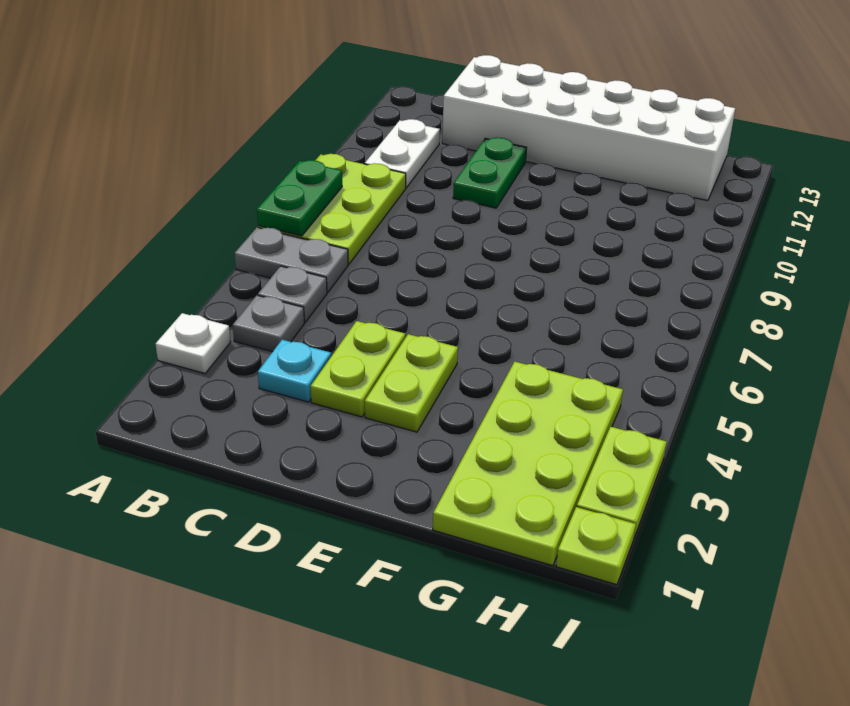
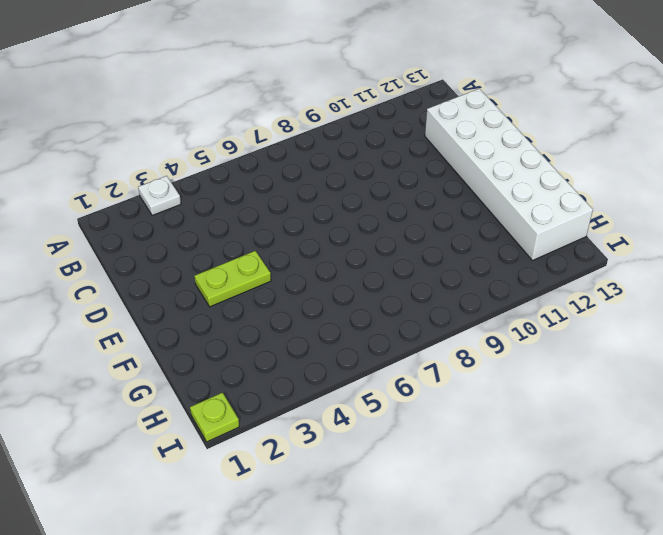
none -> grey plate A6:B6 level 1
none -> lime plate A7:B9 level 1
none -> grey plate B4 level 1

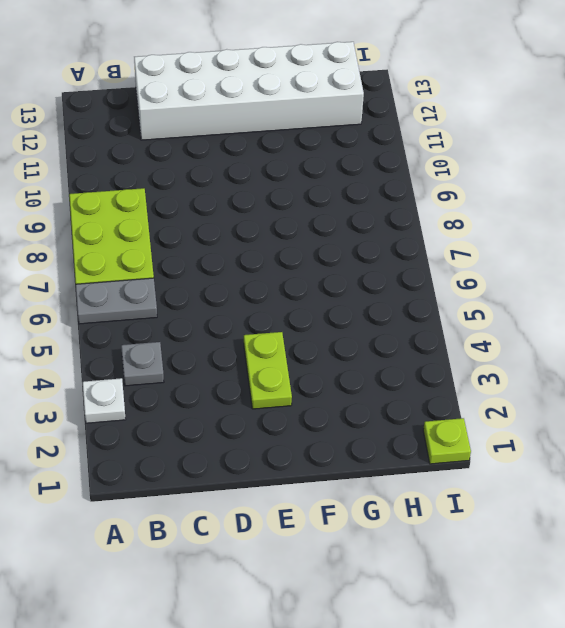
none -> grey plate B5 level 1
none -> white plate B10:B11 level 1
none -> cyan plate C3 level 1

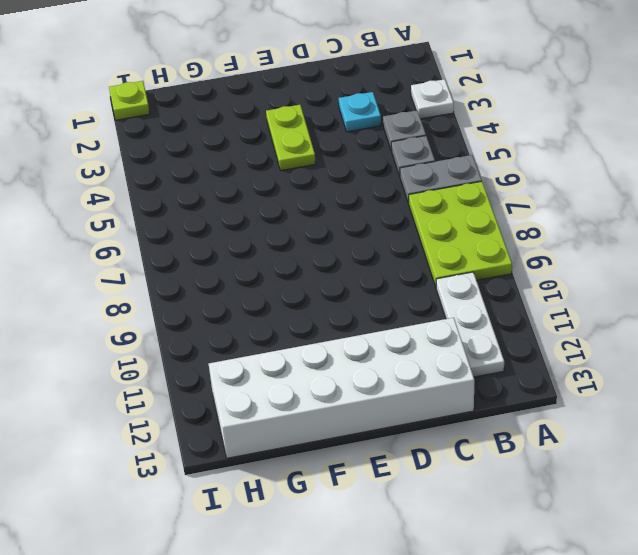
white plate B10:B12 level 1 -> white plate B10:B11 level 1
none -> lime plate D3:D4 level 1
none -> green plate D10:D11 level 1
none -> lime plate G1:H4 level 1

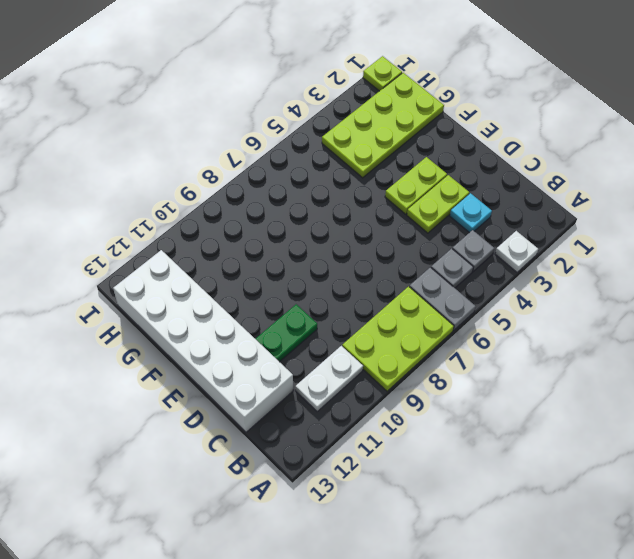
none -> lime plate I2:I3 level 1
none -> green plate A7:A8 level 2

